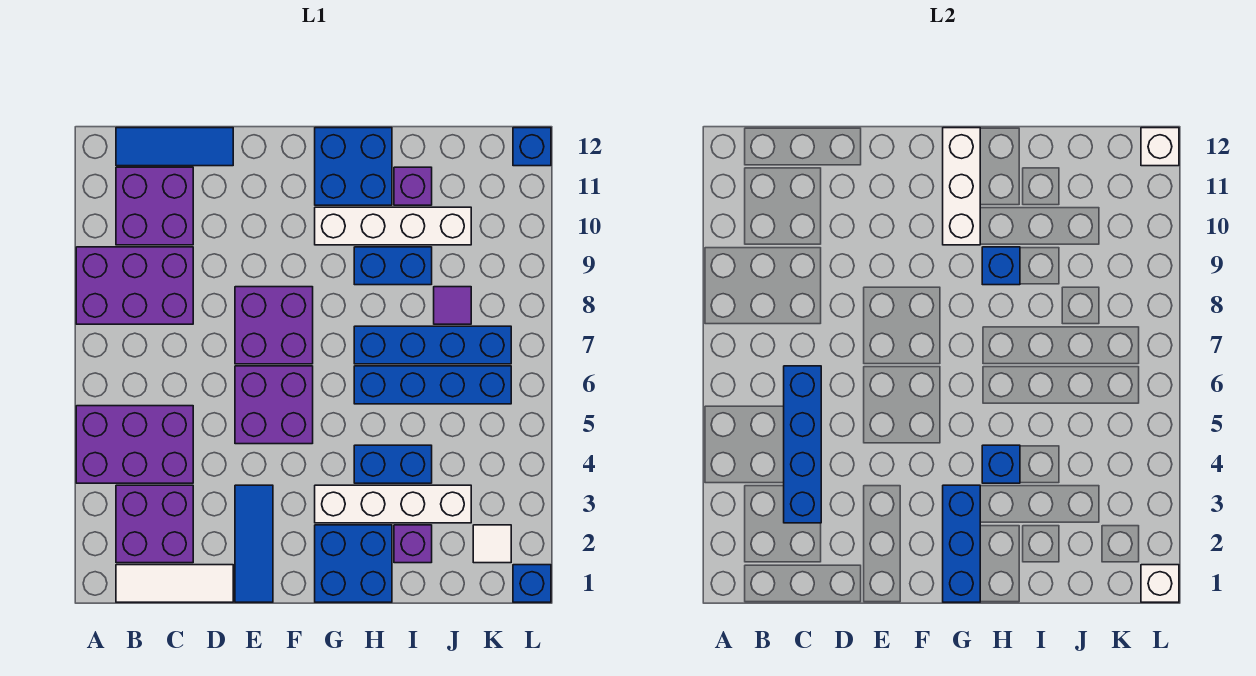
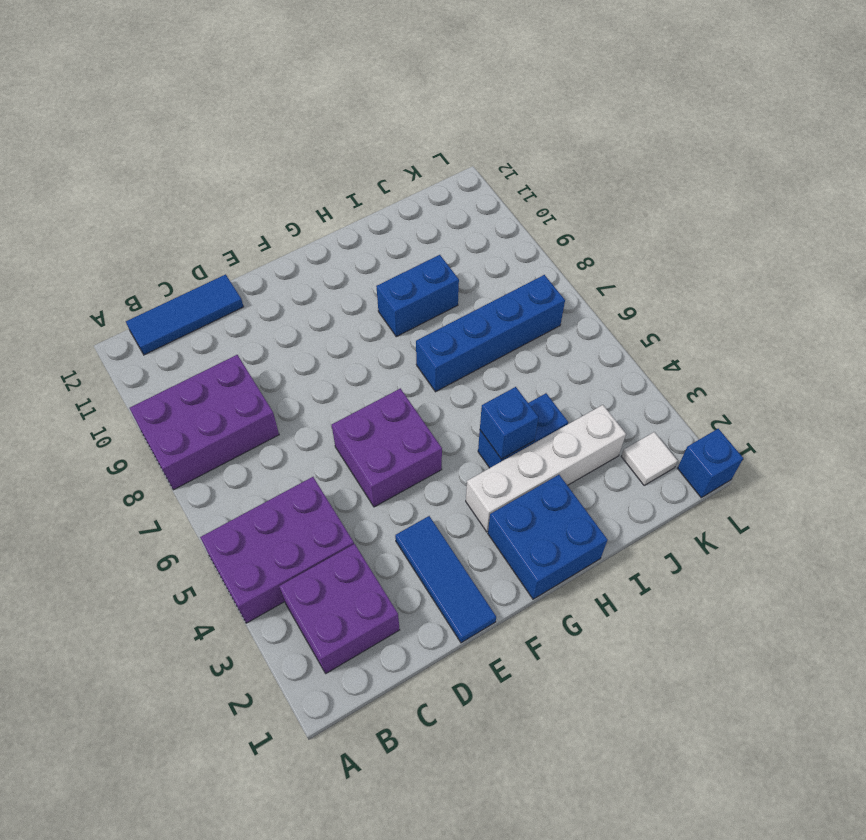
none -> white tile B1:D1 level 1
none -> purple brick B10:C11 level 1
none -> purple brick E7:F8 level 1
none -> white brick G10:J10 level 1

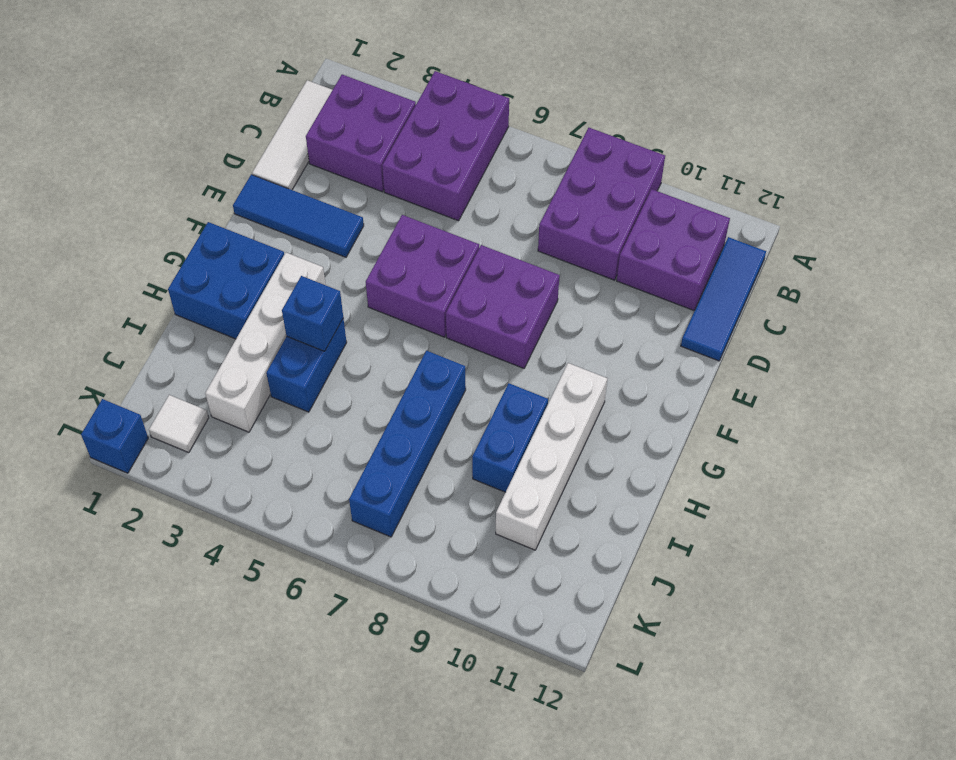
none -> blue brick G11:H12 level 1
none -> blue brick H6:K6 level 1
none -> purple brick I2 level 1
none -> purple brick I11 level 1

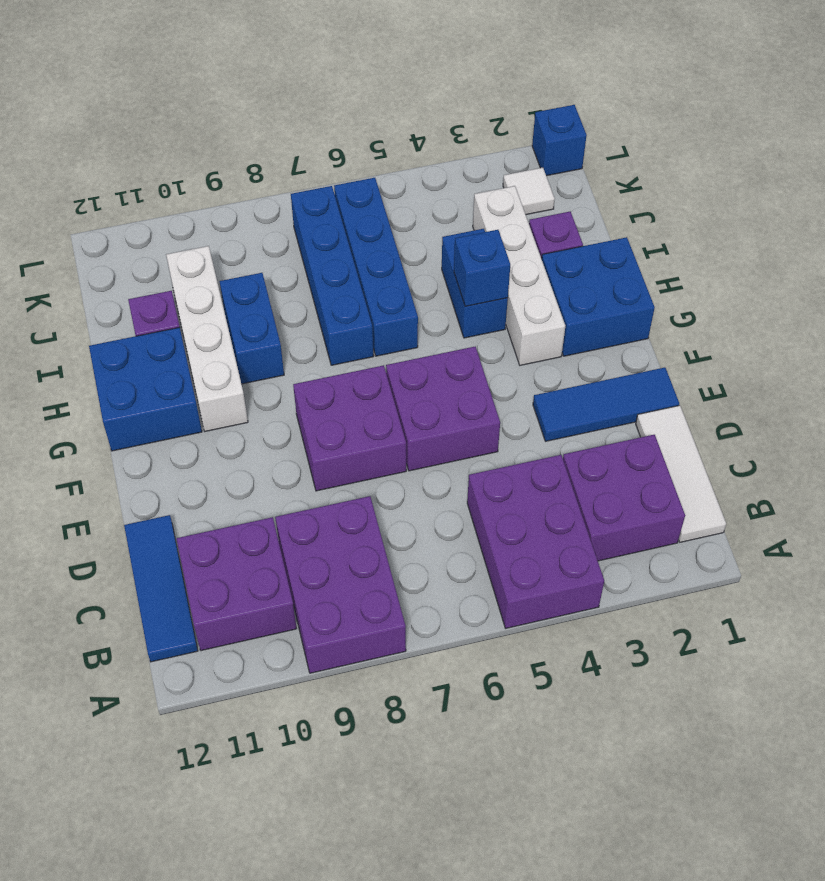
none -> purple tile J8 level 1
none -> blue brick L12 level 1
none -> blue brick C3:C6 level 2
none -> blue brick G1:G3 level 2

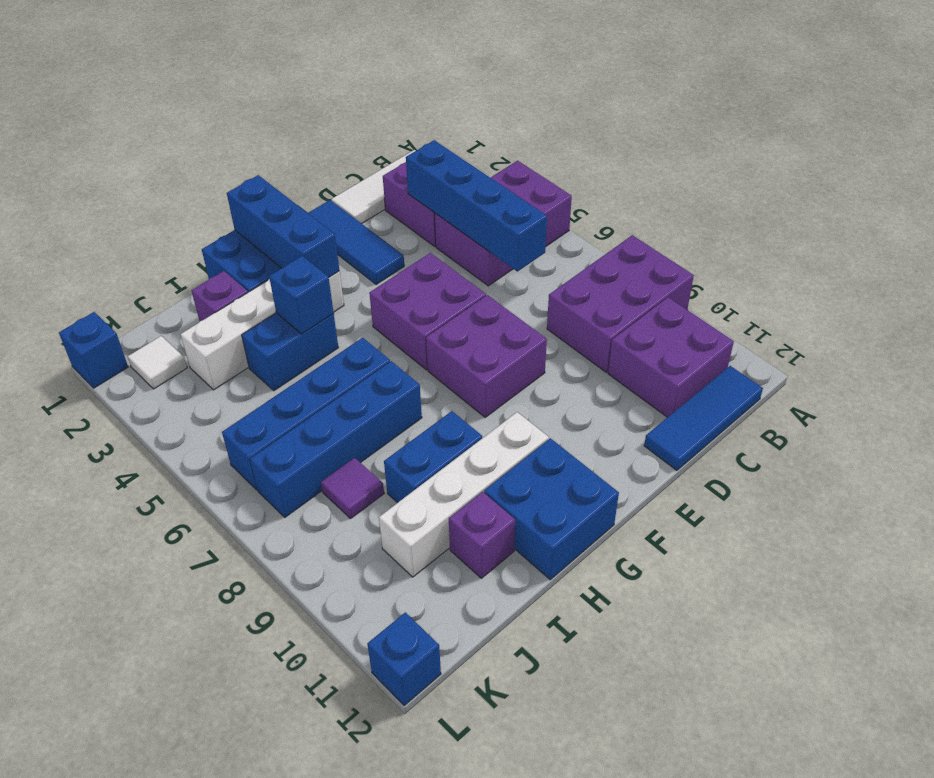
none -> white brick G10:G12 level 2
none -> blue brick H9 level 2
none -> white brick L1 level 2
none -> white brick L12 level 2

